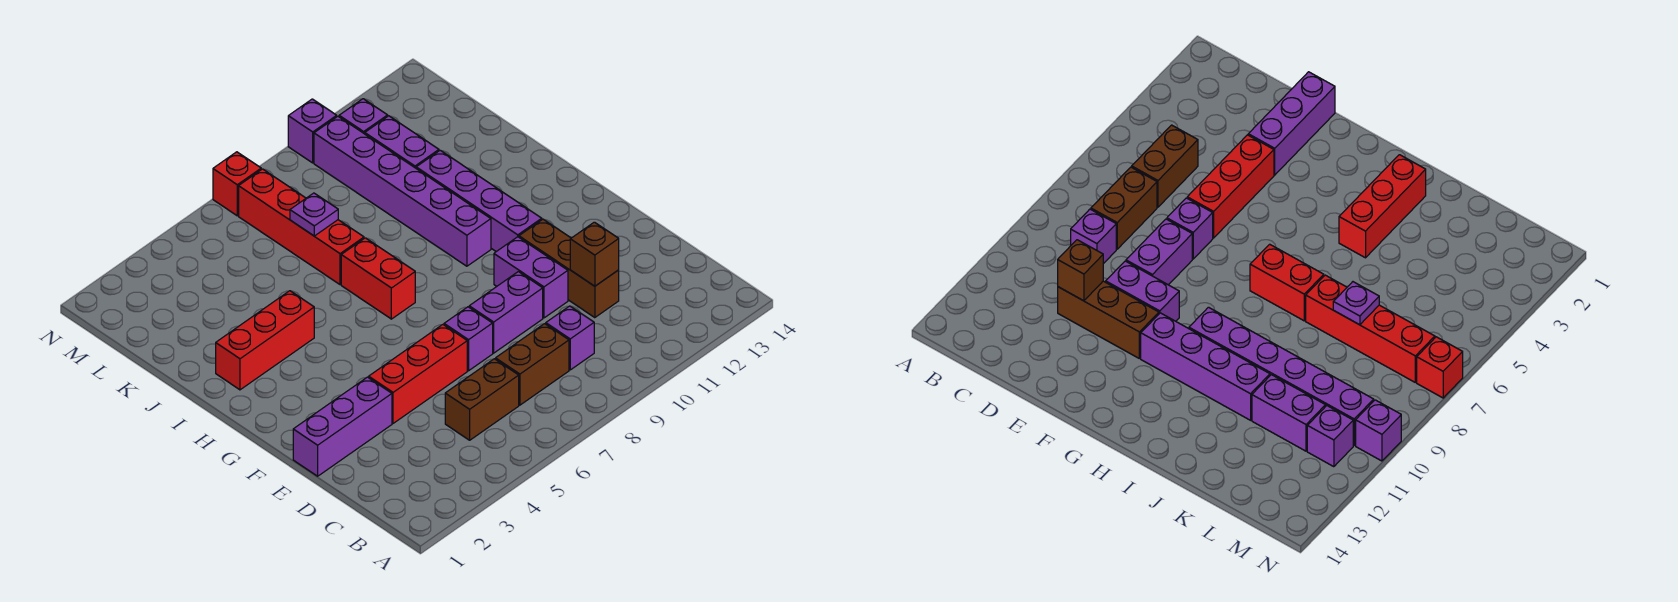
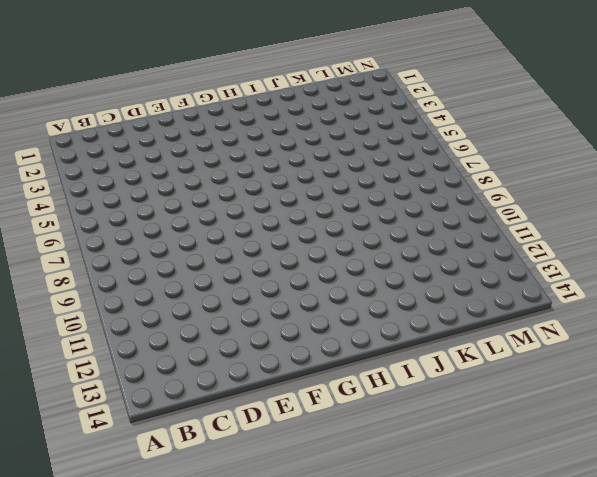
none -> brown brick C5:C6 level 1
none -> brown brick C7:C8 level 1
none -> purple brick C9 level 1

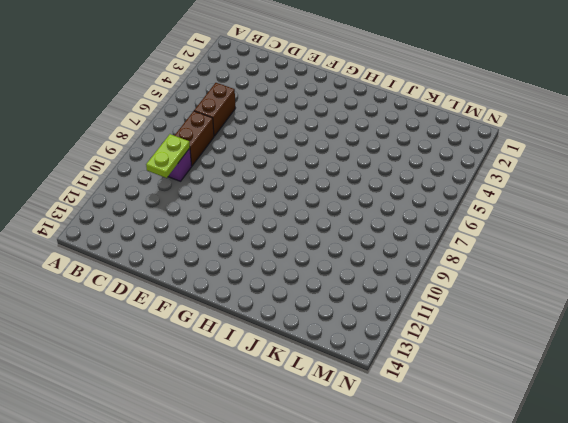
lime plate C9:C10 level 2 -> none
none -> brown brick D11:F11 level 1
none -> purple brick E1:E3 level 1
none -> red brick E4:E6 level 1

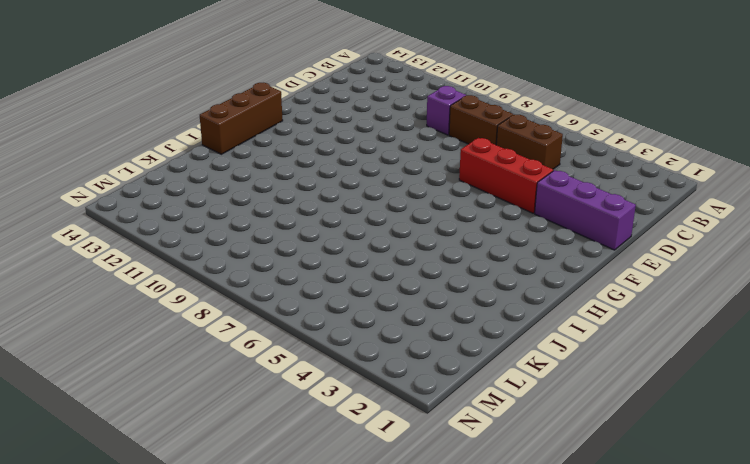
brown brick G14:I14 level 1 -> brown brick D11:F11 level 1
none -> purple brick E7 level 1
none -> purple brick E8:E9 level 1
none -> purple brick E10:F10 level 1

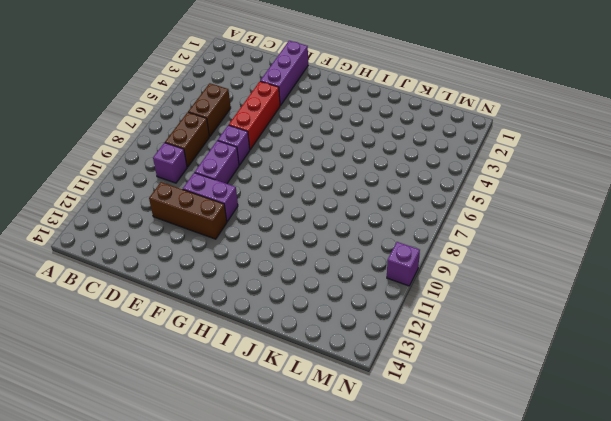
none -> purple brick G11:J11 level 1
none -> red brick H7:I7 level 1
none -> purple brick H10:M10 level 1

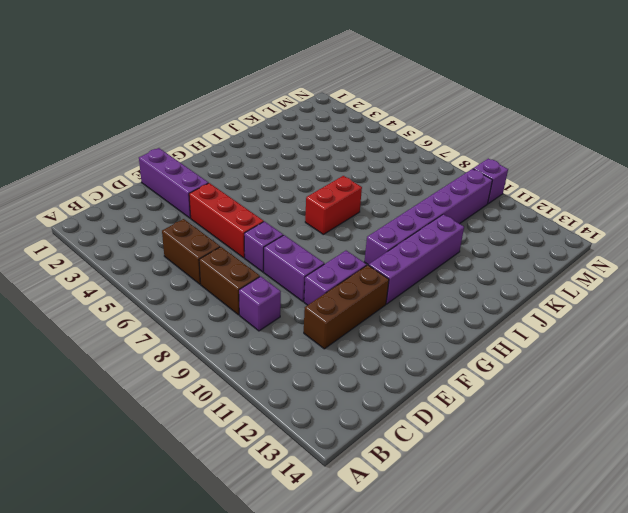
none -> red brick I2:I4 level 1
none -> red brick J7:M7 level 1
none -> purple brick K11:L11 level 1

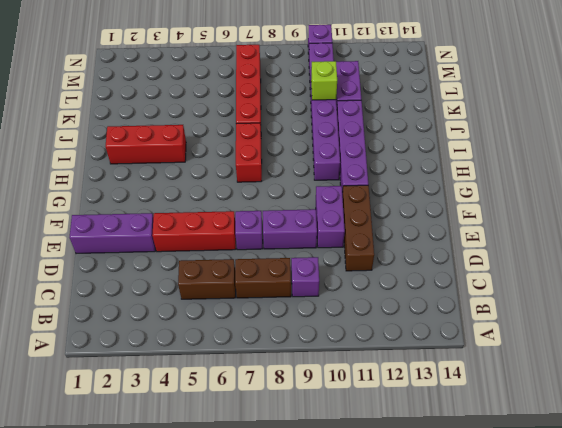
lime brick K10 level 2 -> none
none -> purple brick M11 level 1
none -> red brick N7 level 1
none -> brown brick D11 level 2

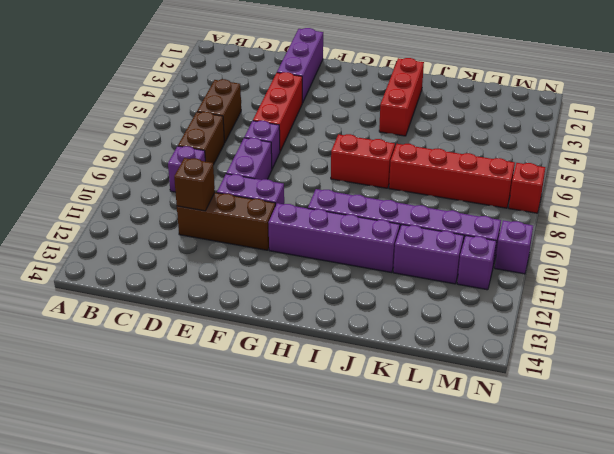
none -> purple plate K7 level 2

